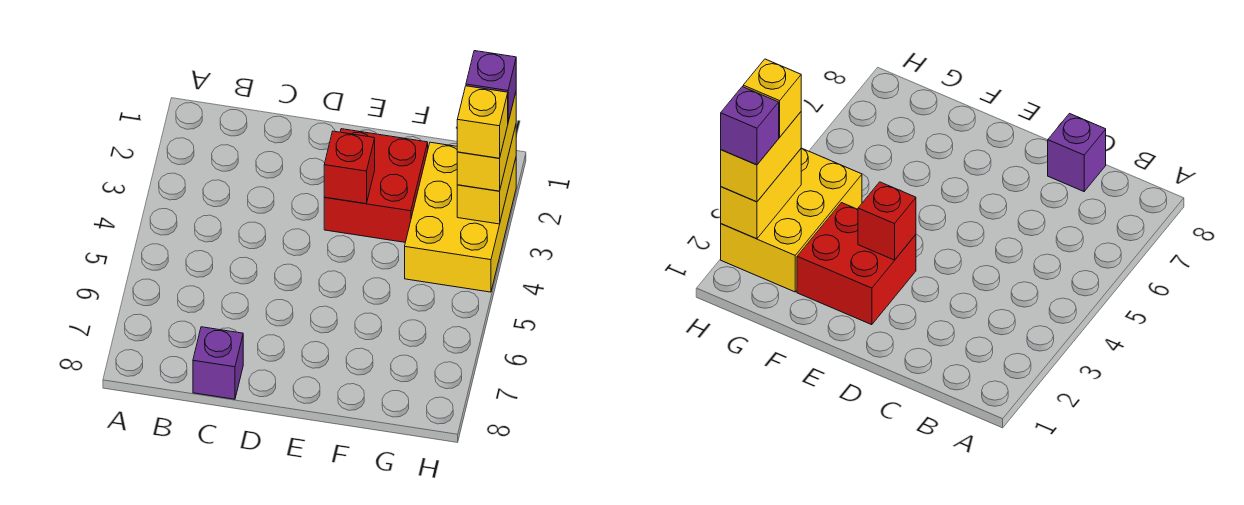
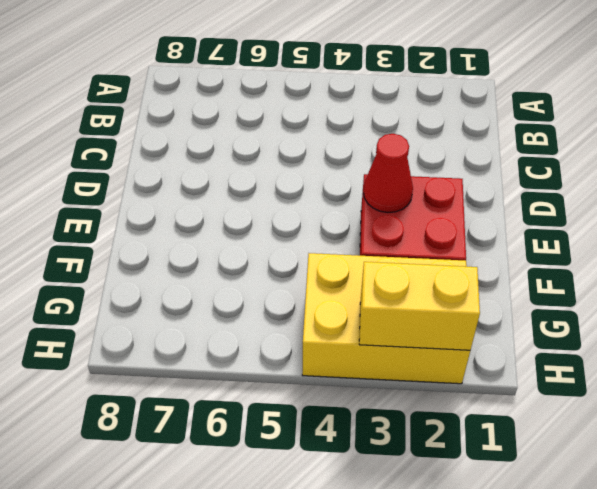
red cone E3 level 2 -> red brick E3 level 2
none -> purple brick C8 level 1
none -> yellow brick H2:H3 level 3

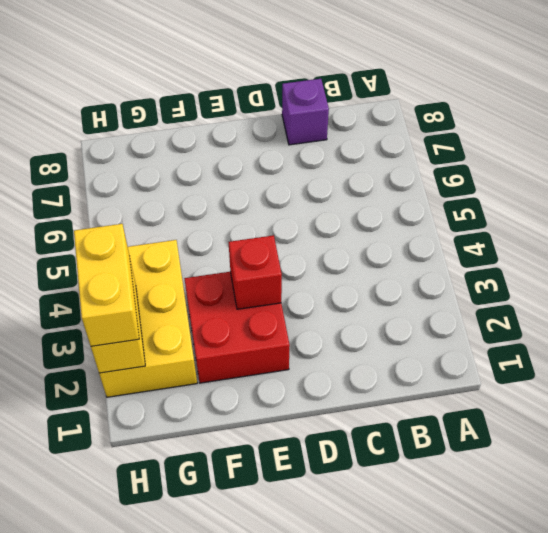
none -> purple brick H2 level 4
none -> yellow brick H3 level 4

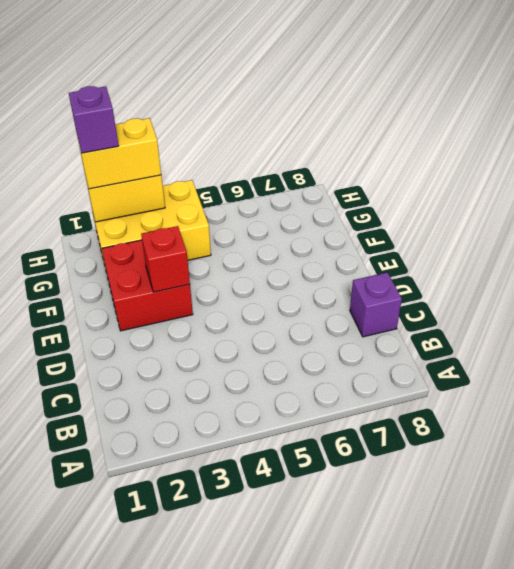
none -> yellow brick H3 level 4

